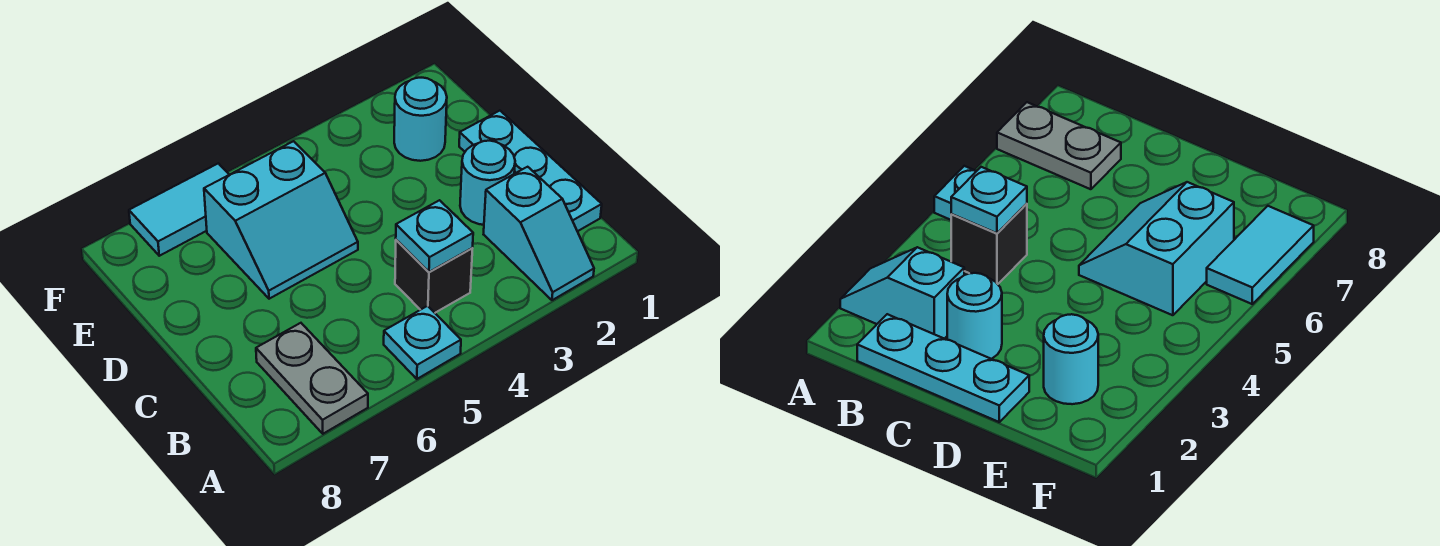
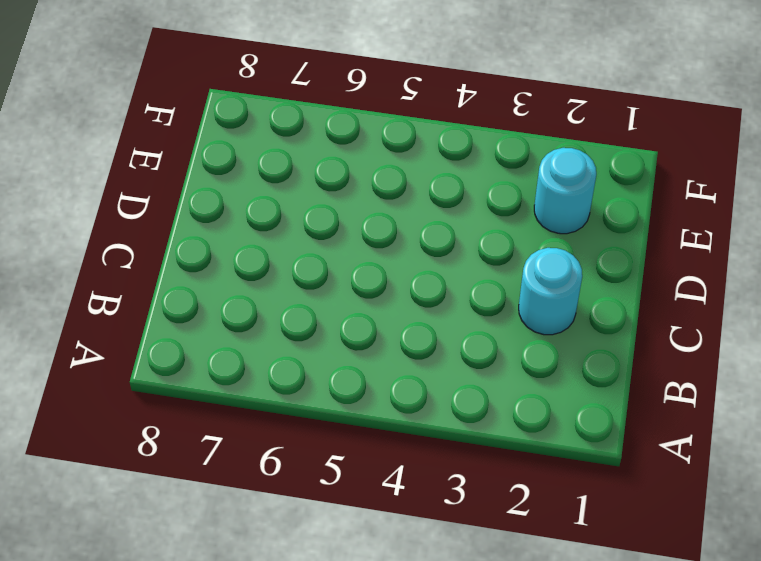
none -> cyan slope A2:B2 level 1 top B
none -> cyan plate A5 level 1

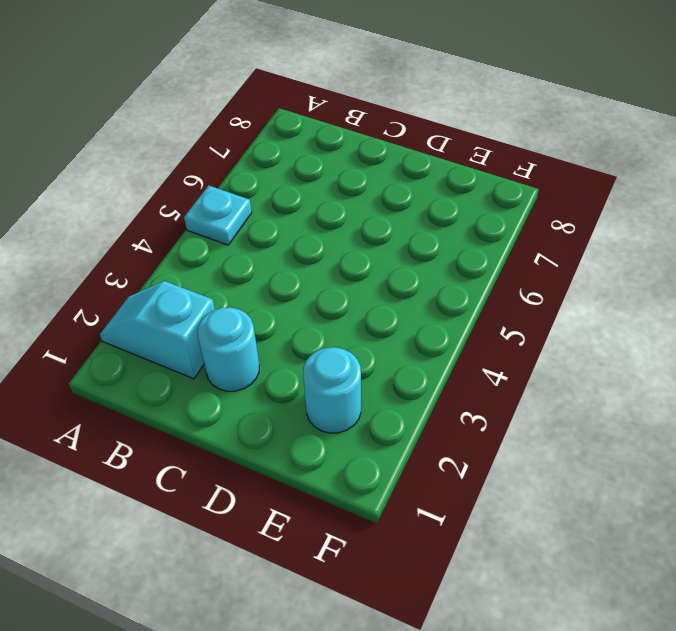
none -> grey plate A7:B7 level 1
none -> cyan plate B1:D1 level 1

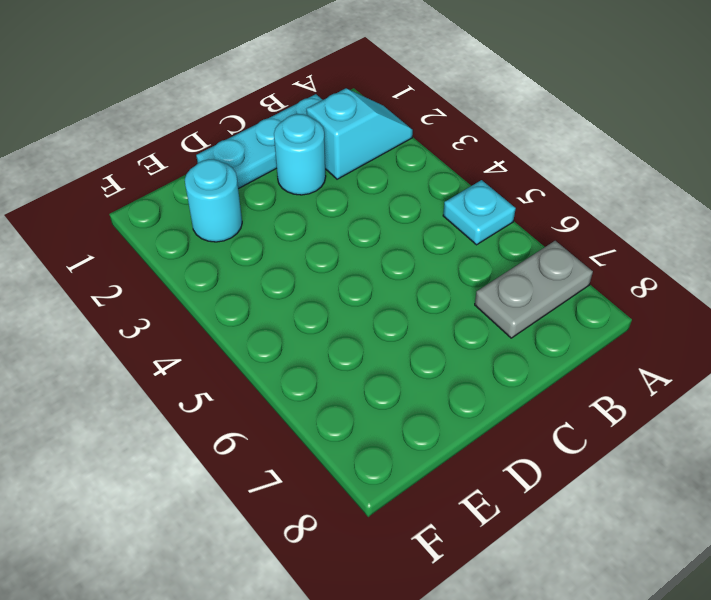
none -> black brick B4 level 1
none -> cyan slope D5:E6 level 1 top E

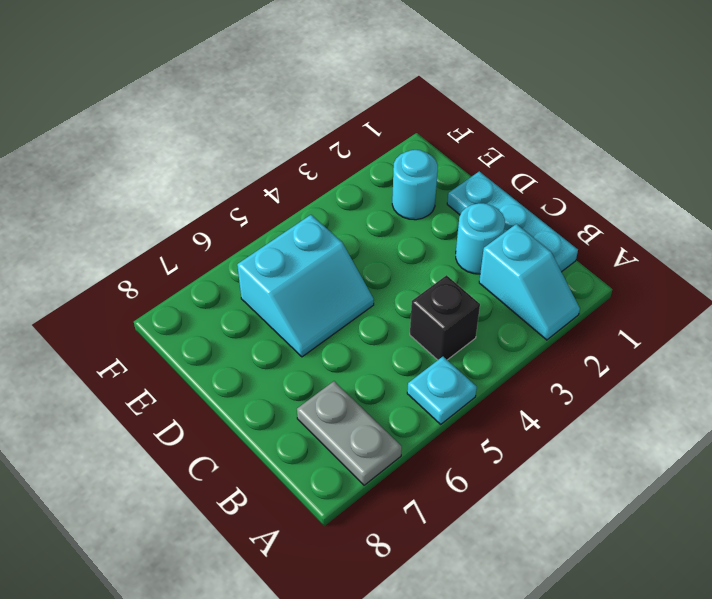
none -> cyan tile F6:F7 level 1
none -> cyan plate B4 level 2

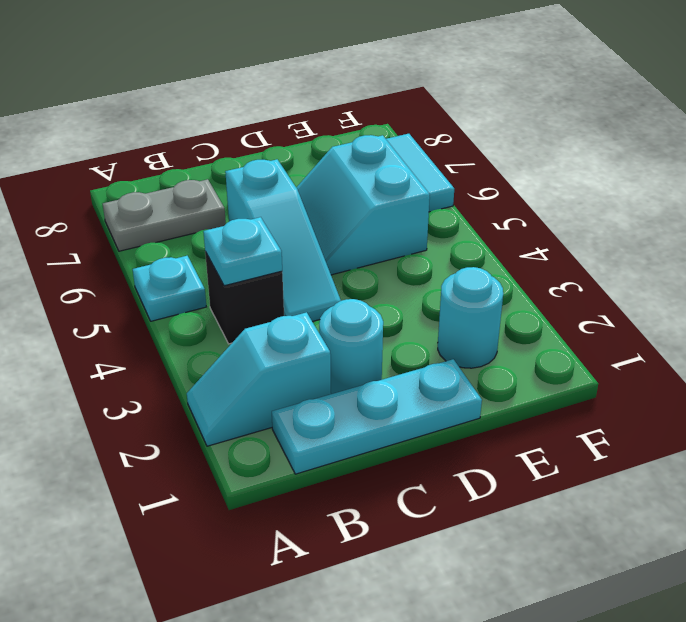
cyan slope C4:C6 level 1 top 6 -> none

